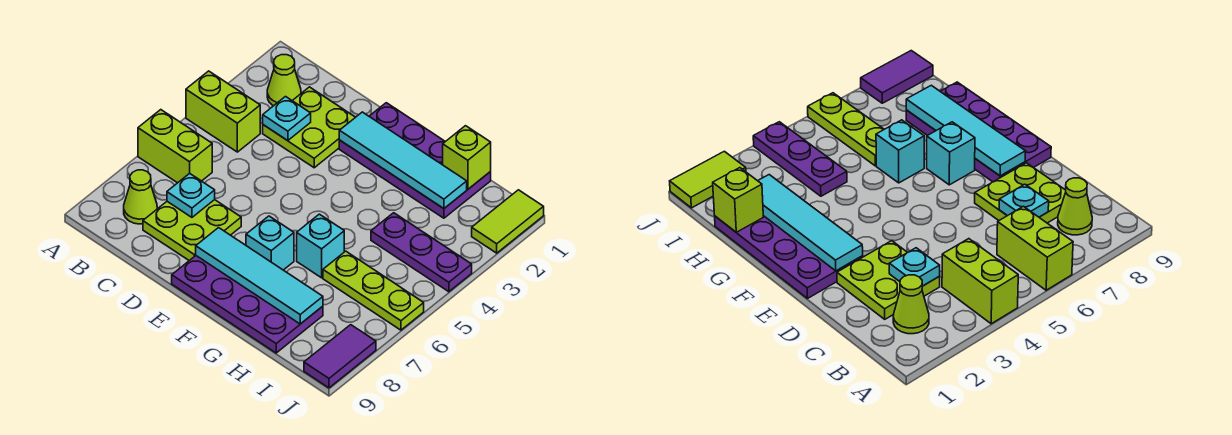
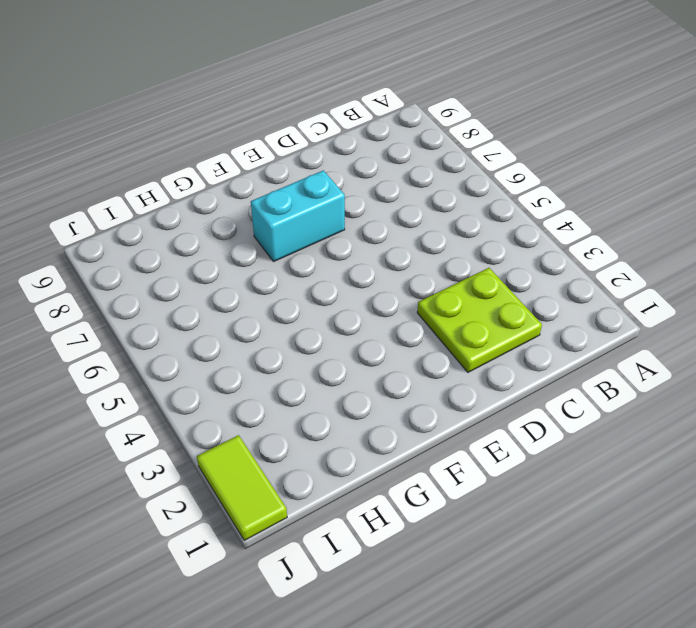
cyan brick E7:F7 level 1 -> cyan brick F7 level 1
none -> lime brick A4:B4 level 1
none -> lime brick A6:B6 level 1
none -> lime cone B2 level 1

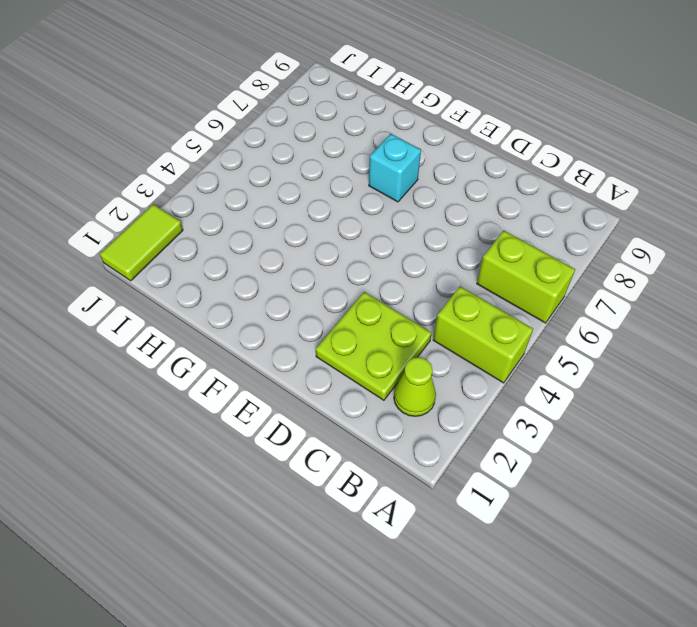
none -> lime cone B8 level 1
none -> lime plate C7:D8 level 1
none -> purple plate E1:H2 level 1

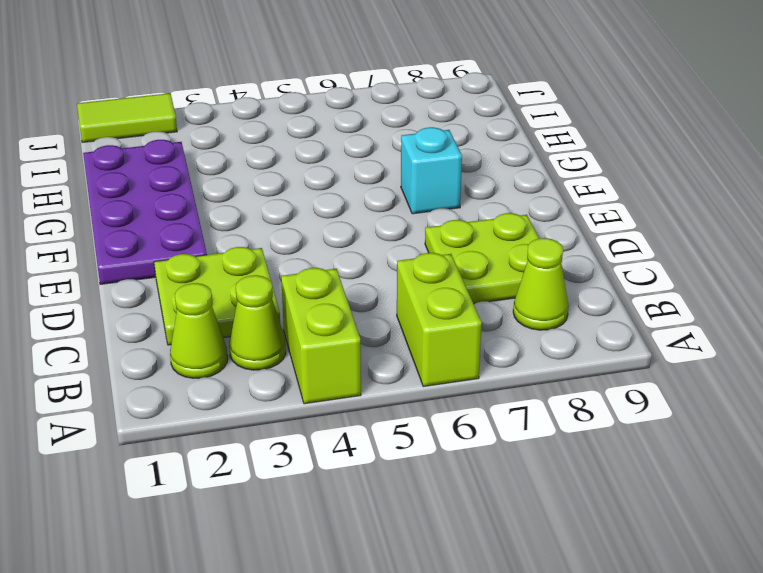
lime cone B3 level 1 -> none
none -> purple plate E8:H9 level 1
none -> cyan brick G6 level 1
none -> purple plate H4:J4 level 1

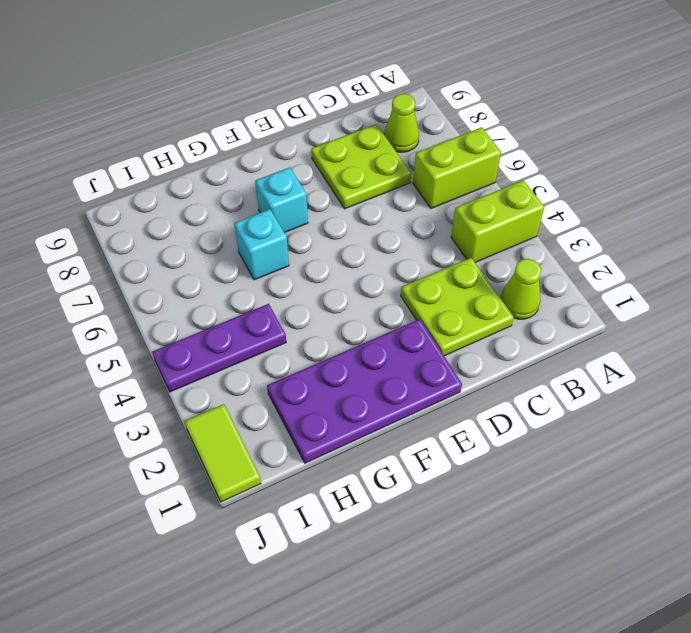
none -> purple plate E8:H9 level 1
none -> lime plate H6:J6 level 1
none -> purple tile J8:J9 level 1

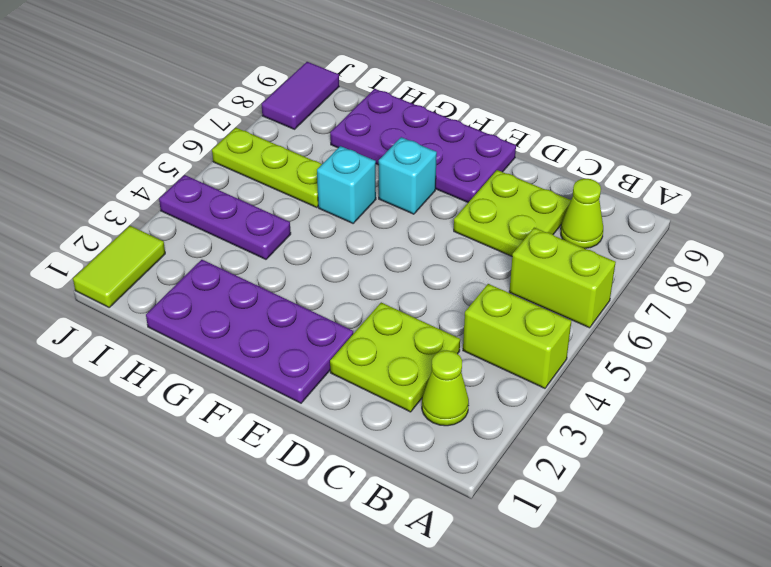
none -> cyan plate C3 level 2
none -> cyan plate C7 level 2
none -> cyan tile E2:H2 level 2

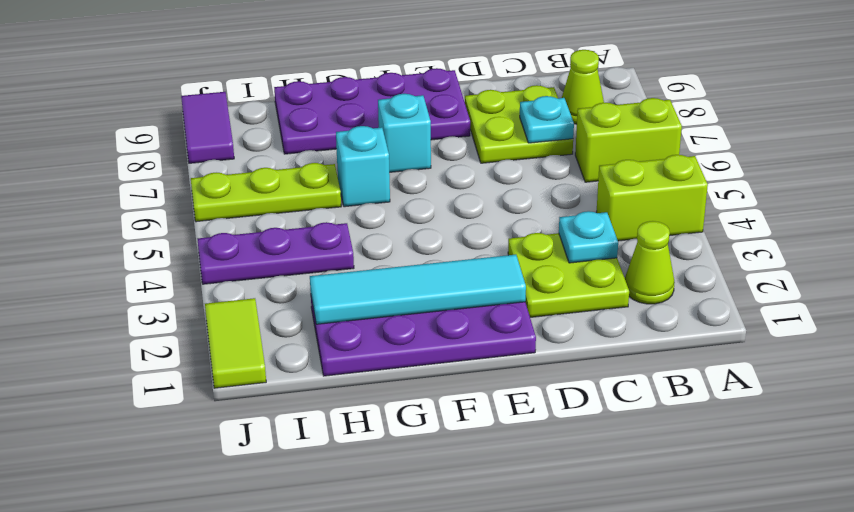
none -> cyan tile E8:H8 level 2
none -> lime brick H1 level 2

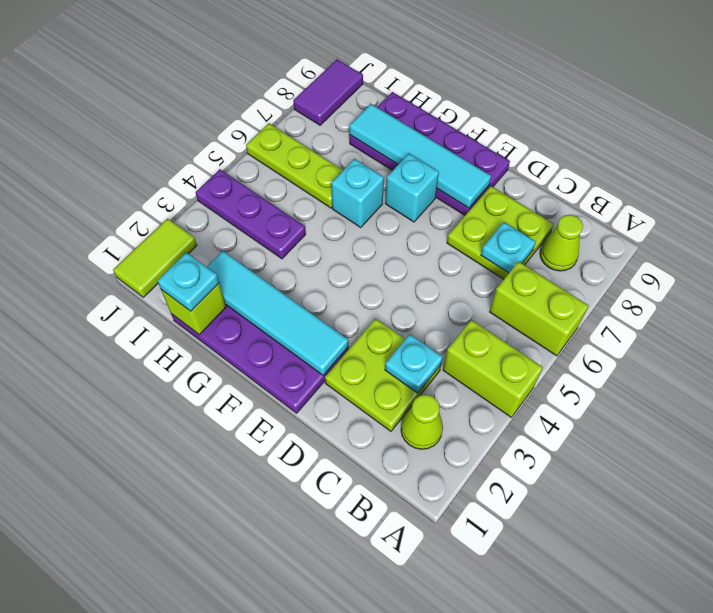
cyan plate H1 level 3 -> none

